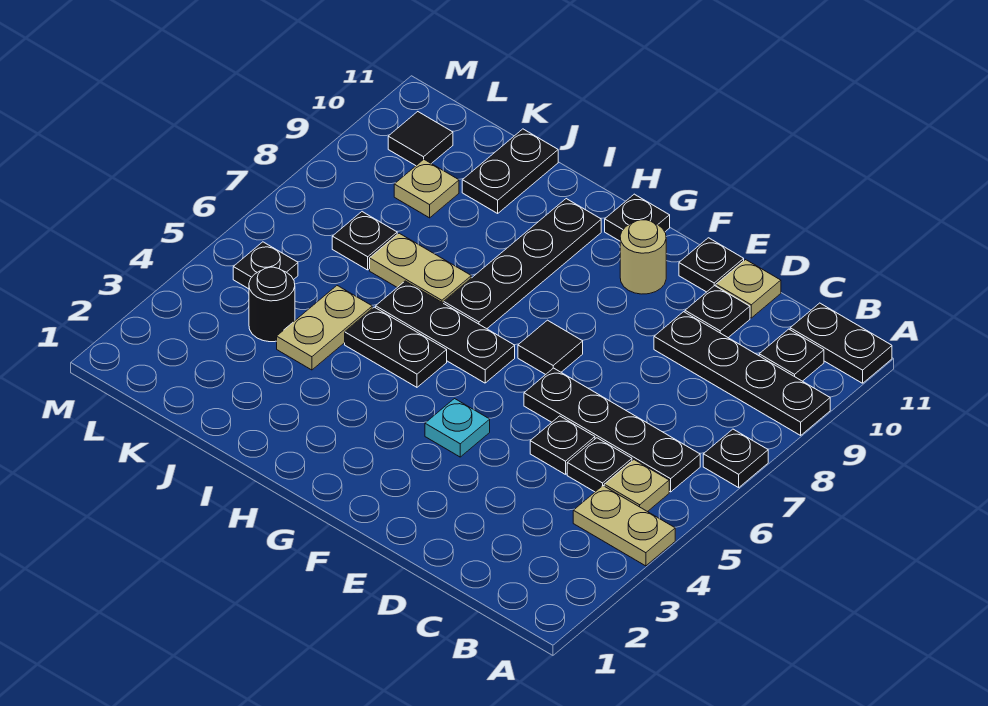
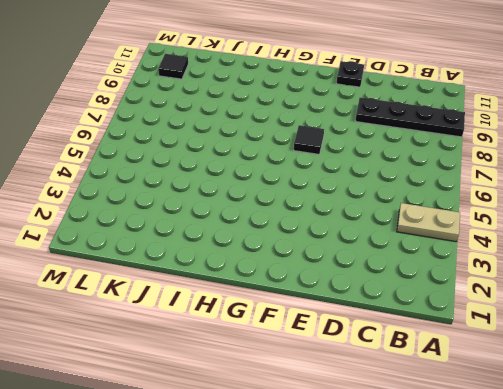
none -> black plate A7 level 1
none -> black plate A11:B11 level 1
none -> tan plate B5 level 1

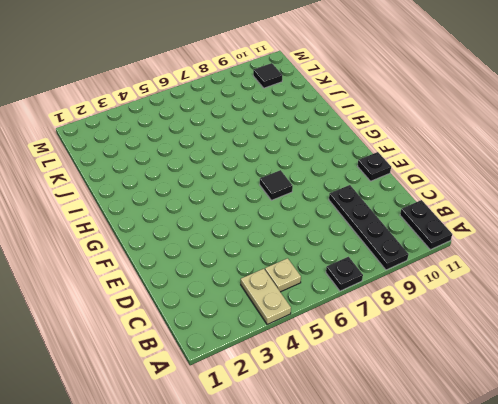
none -> black plate B6:E6 level 1
none -> black plate B10 level 1
none -> black plate C5 level 1

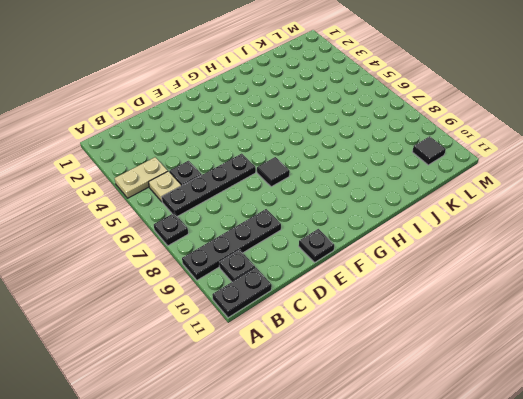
none -> black plate D5 level 1
none -> black plate D10 level 1
none -> tan plate D11 level 1

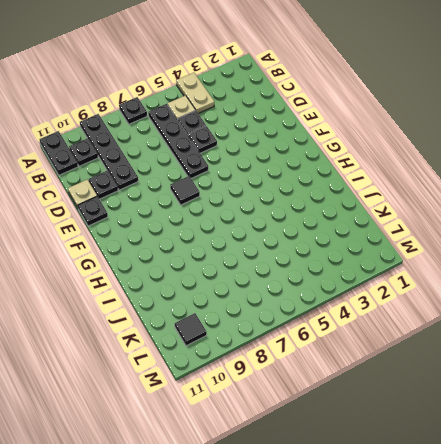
none -> cyan plate F4 level 1
none -> tan round brick F10 level 1
none -> black plate G6:I6 level 1

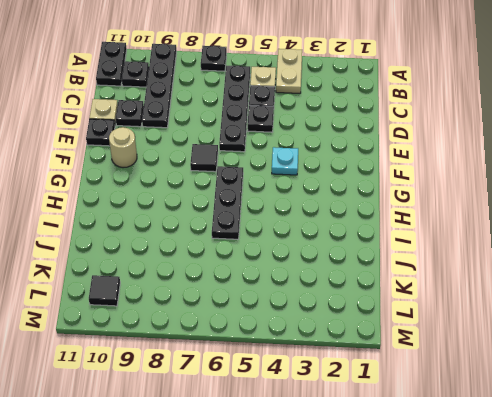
none -> black plate G11 level 1
none -> black plate H5:I5 level 1
none -> black plate H7:H10 level 1

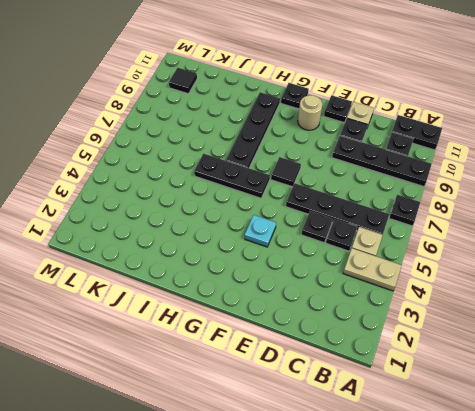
none -> black plate H5:I5 level 1
none -> tan plate I7:J7 level 1
none -> tan plate J4:J5 level 1

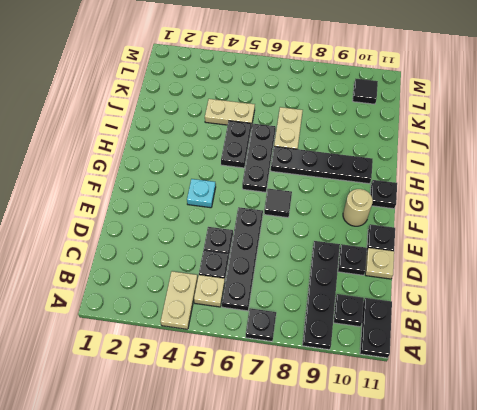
none -> black plate J10:J11 level 1
none -> black round brick K4 level 1
none -> black plate K7 level 1

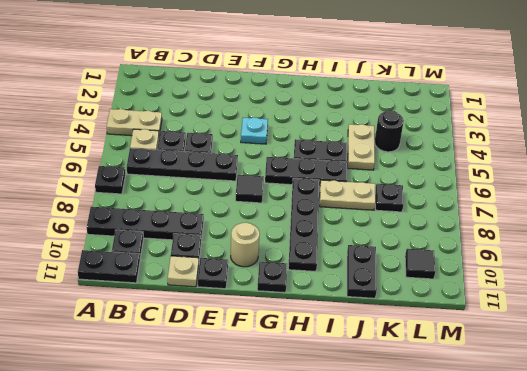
none -> tan plate K9 level 1
none -> black plate L5 level 1

